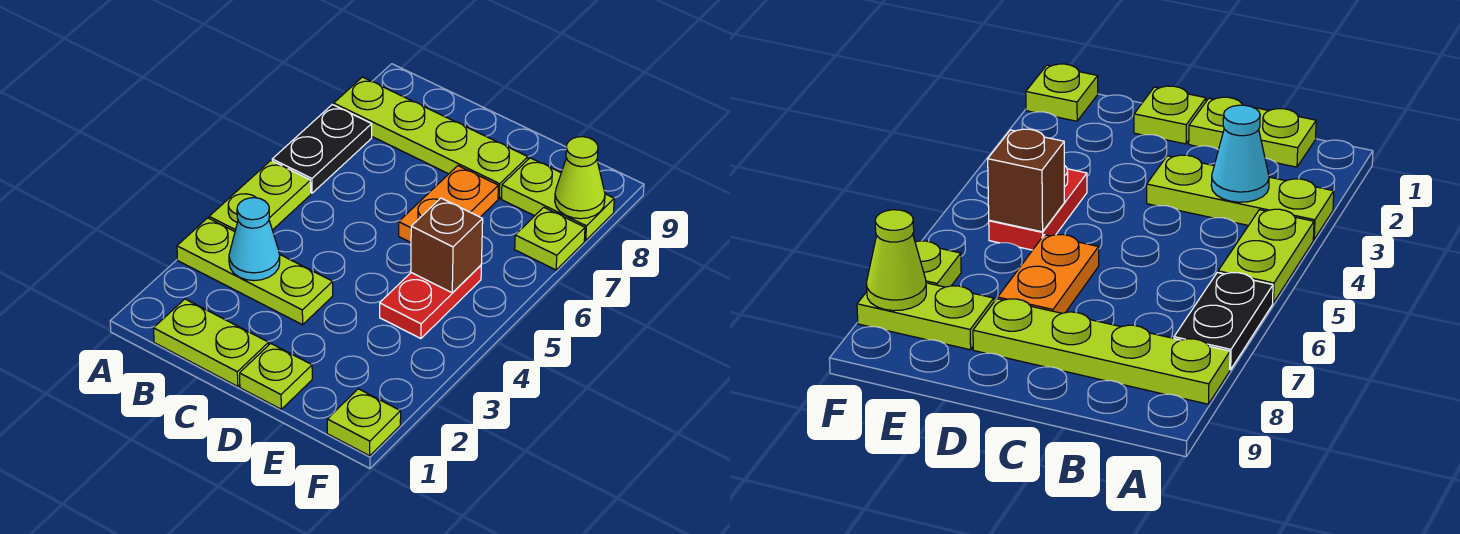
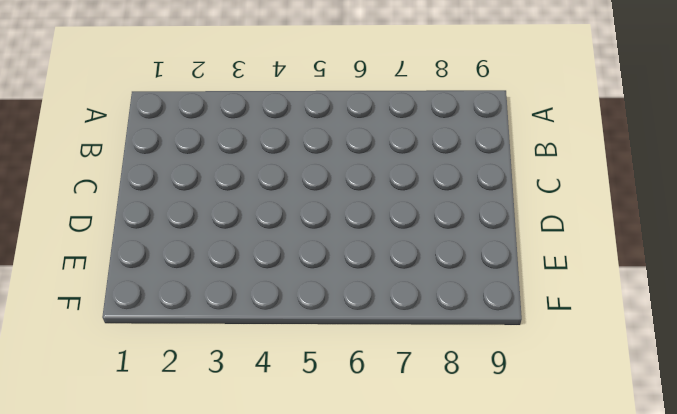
none -> lime plate A3:C3 level 1
none -> lime plate A4:A5 level 1
none -> black plate A6:A7 level 1

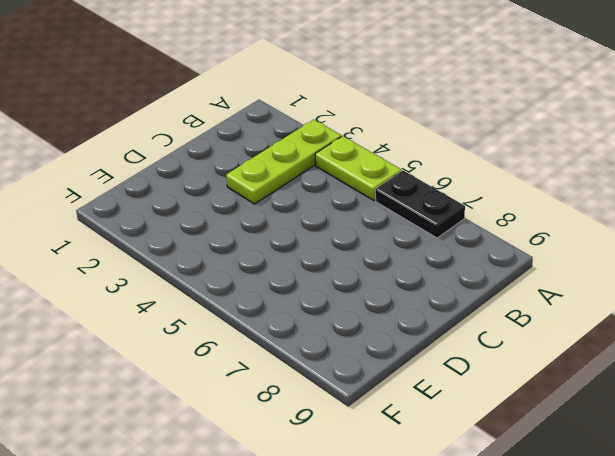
none -> lime plate A8:D8 level 1
none -> lime plate B1:C1 level 1
none -> lime plate D1 level 1

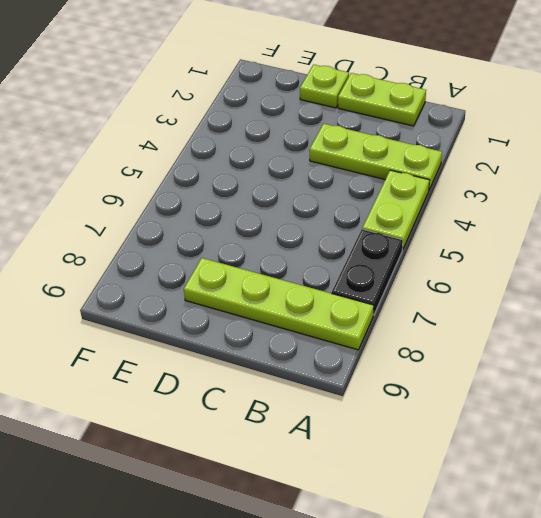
none -> orange plate D6:D7 level 1
none -> red plate E4:E5 level 1
none -> lime plate E8:F8 level 1

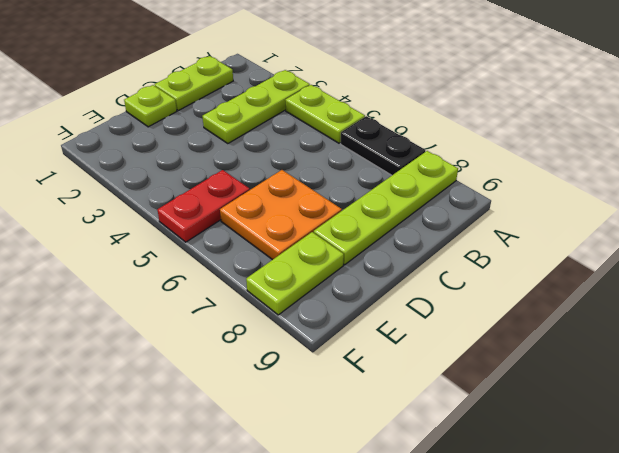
orange plate D6:E7 level 1 -> orange plate D6:D7 level 1
red plate E5:F5 level 1 -> red plate E4:E5 level 1
none -> lime plate F1 level 1
none -> lime plate F7 level 1
none -> cyan cone B3 level 2

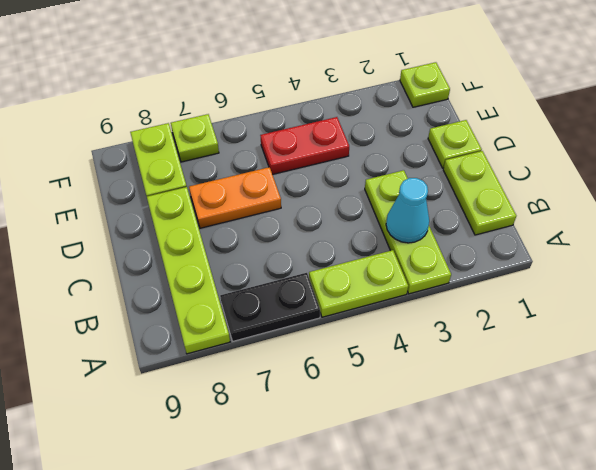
none -> brown brick E5 level 2
none -> lime cone F8 level 2

